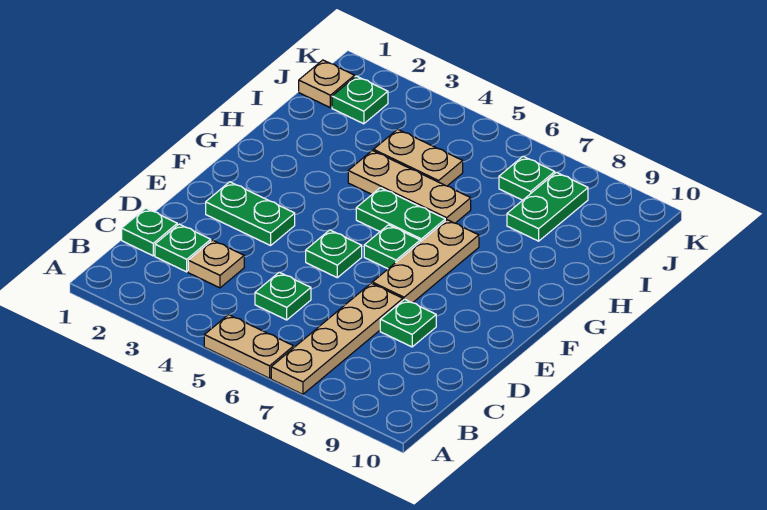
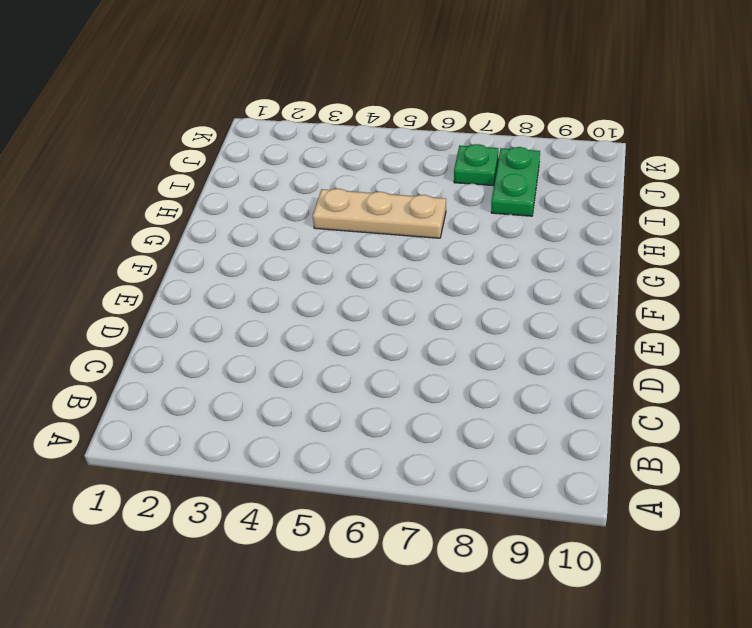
none -> tan plate A5:A6 level 1
none -> tan plate A7:D7 level 1
none -> green plate C1 level 1

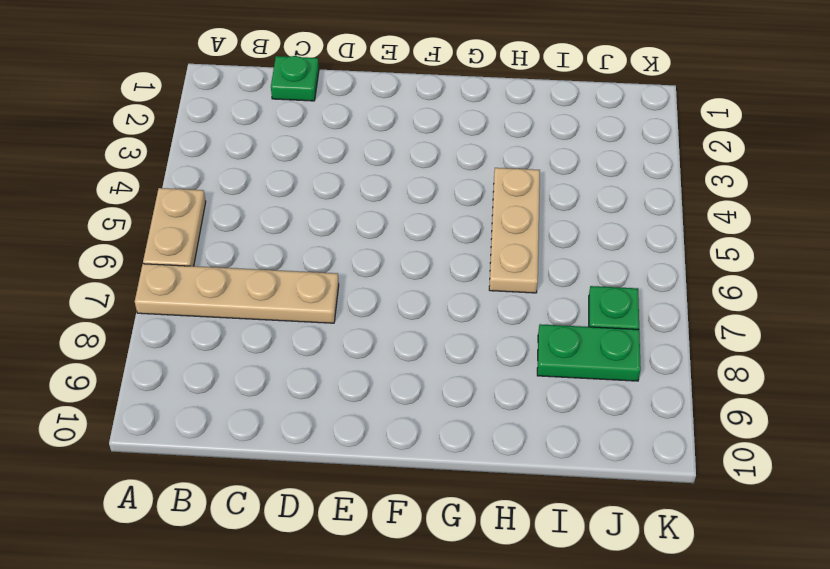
none -> green plate C2 level 1
none -> tan plate C3 level 1
none -> green plate C5 level 1

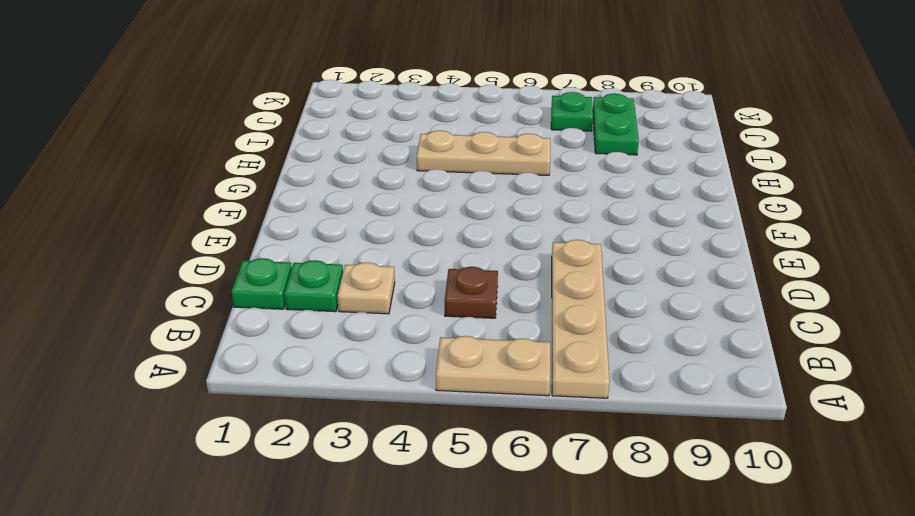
brown plate C5 level 1 -> green plate C5 level 1
none -> green plate D8 level 1
none -> green plate E2:E3 level 1
none -> green plate E5 level 1

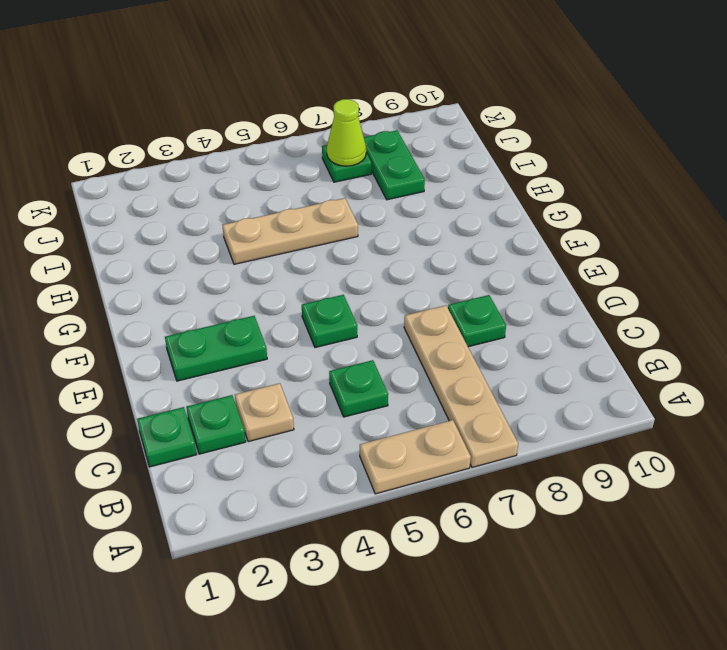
lime cone J7 level 2 -> none
none -> tan plate E7:G7 level 1
none -> green plate F6 level 1
none -> green plate G5:G6 level 1

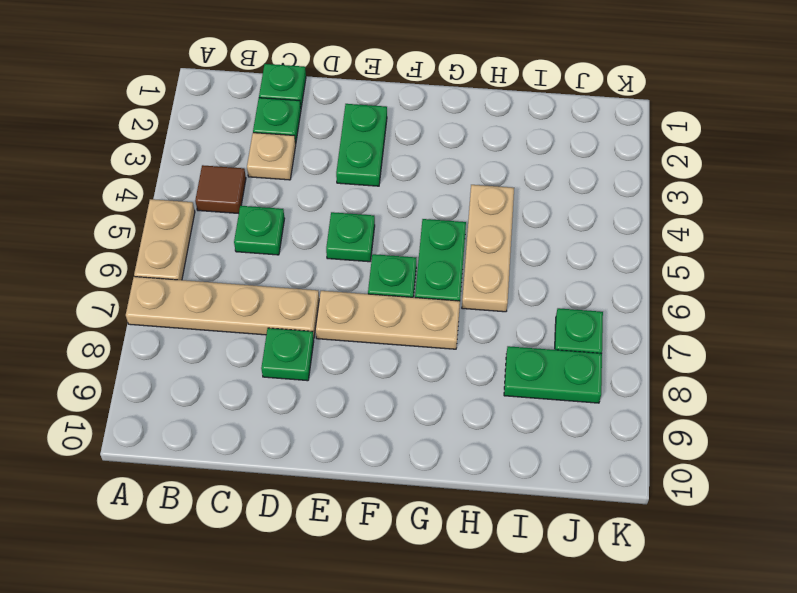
brown tile B4 level 1 -> none
none -> tan plate I4:I5 level 1
none -> tan plate J1 level 1
none -> green plate J2 level 1

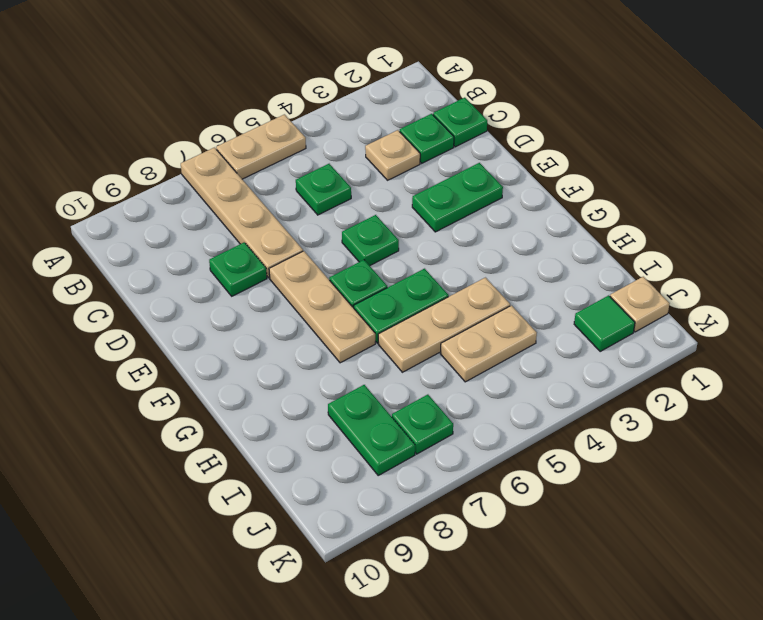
green tile J2 level 1 -> green plate J2 level 1

